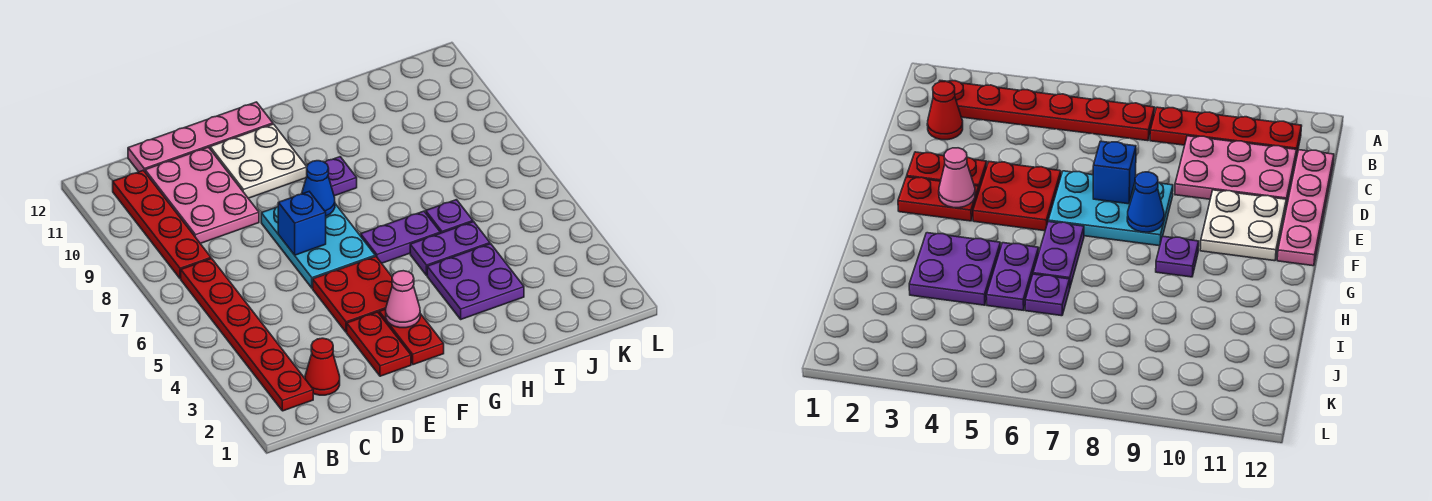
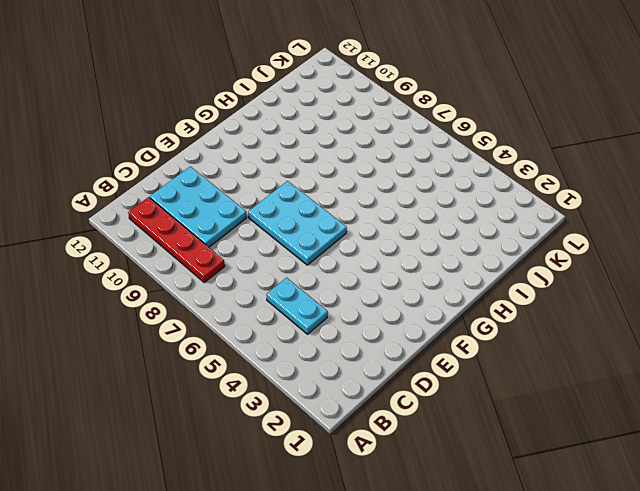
cyan plate C4:C5 level 1 -> none
cyan plate C9:D11 level 1 -> pink plate C9:D11 level 1
none -> red plate B2:B7 level 1
none -> red cone C2 level 1
none -> pink plate C12:F12 level 1

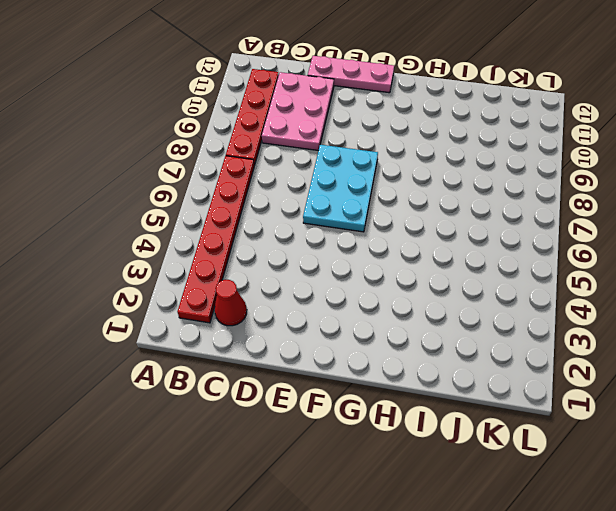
pink plate D12:F12 level 1 -> pink plate C12:F12 level 1
none -> red plate E2:E3 level 1
none -> red plate E4:F5 level 1
none -> white plate E10:F11 level 1

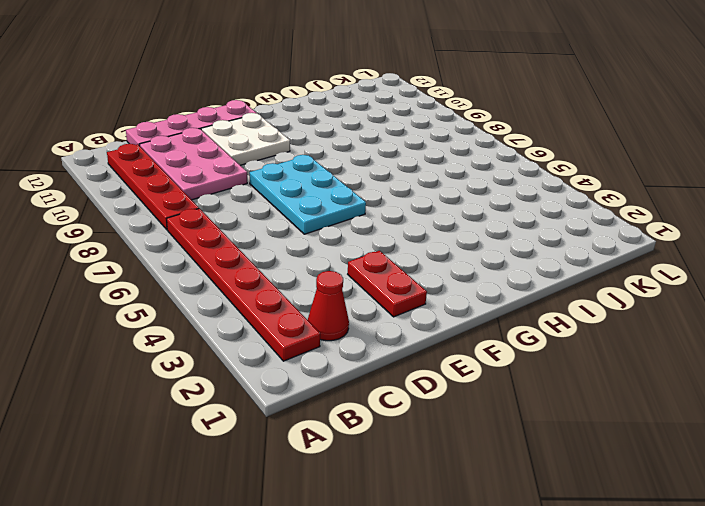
none -> red plate E4:F5 level 1
none -> red plate F2:F3 level 1
none -> purple plate G6:H6 level 1

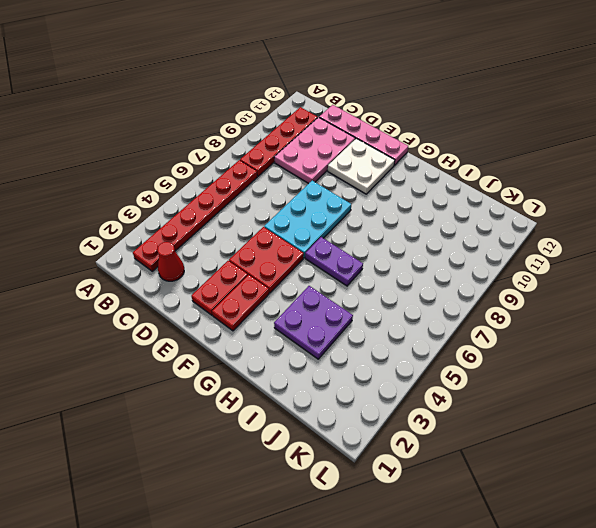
none -> purple plate G9 level 1
none -> purple plate H5:I5 level 1
none -> purple plate I6 level 1

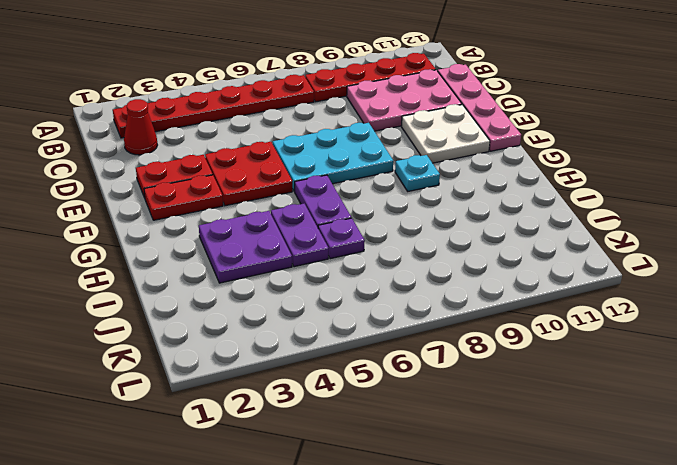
cyan plate G9 level 1 -> purple plate G9 level 1
none -> blue brick E7 level 2
none -> pink cone F3 level 2
none -> blue cone F8 level 2

